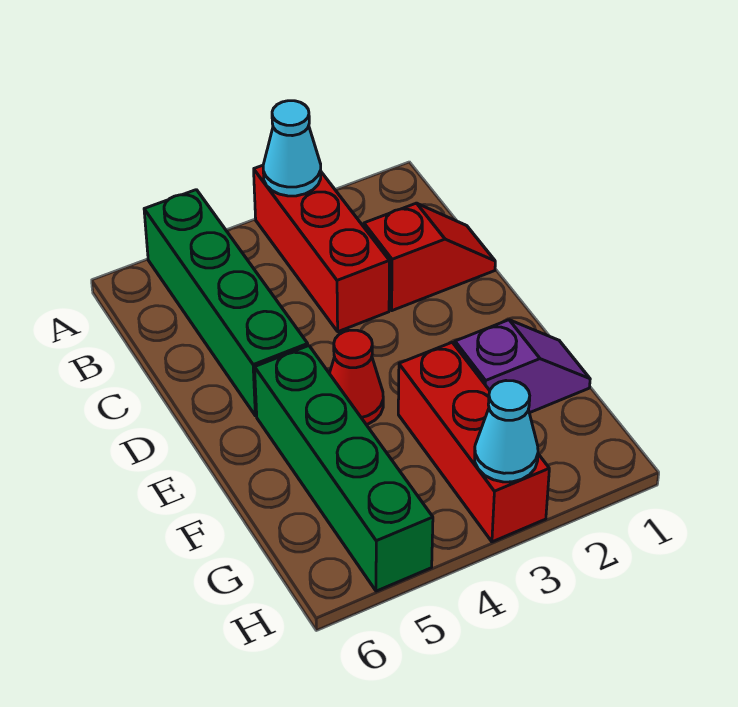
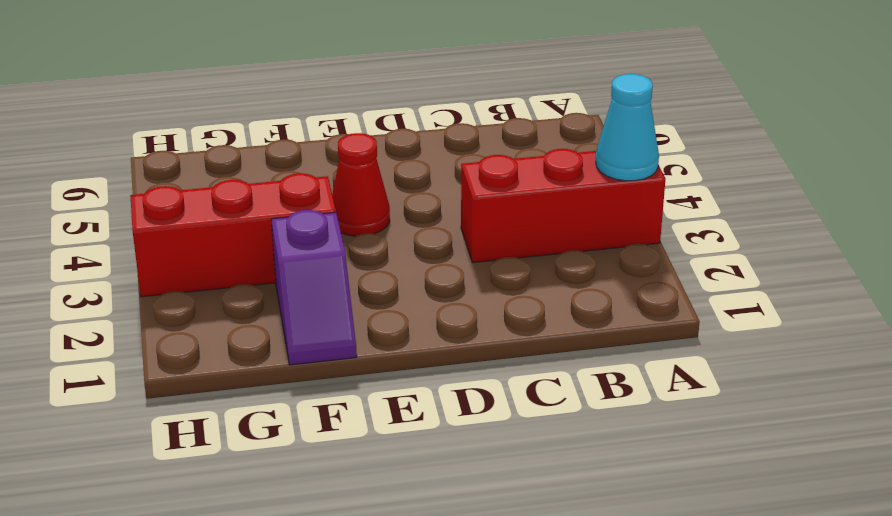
none -> green brick A5:D5 level 1
none -> red slope C1:C2 level 1 top 2

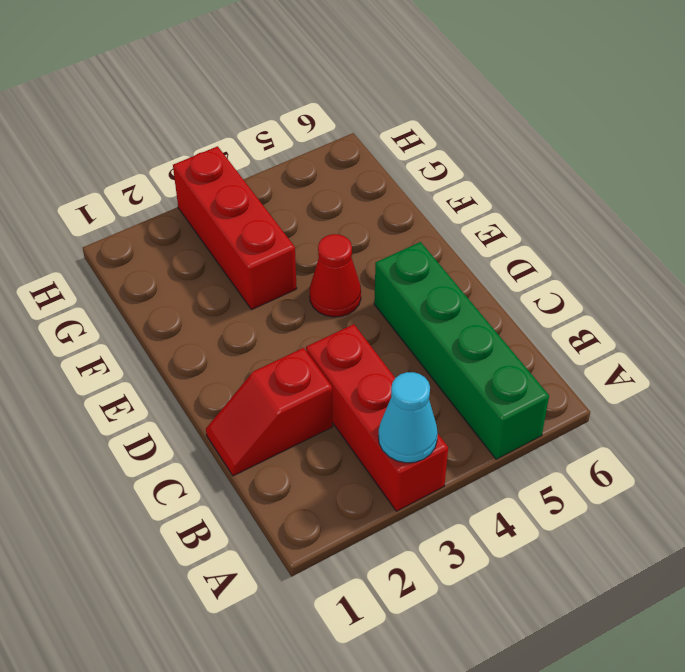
none -> green brick E5:H5 level 1
none -> purple slope F1:F2 level 1 top 2

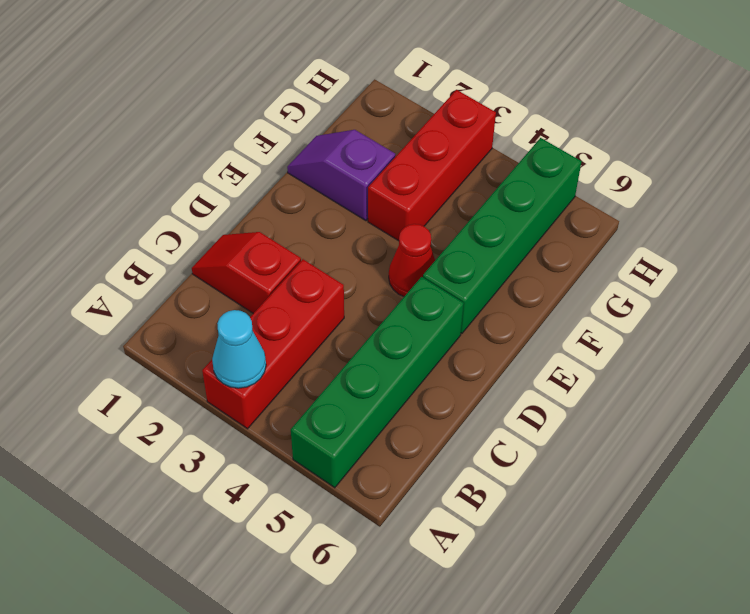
none -> cyan cone H3 level 2

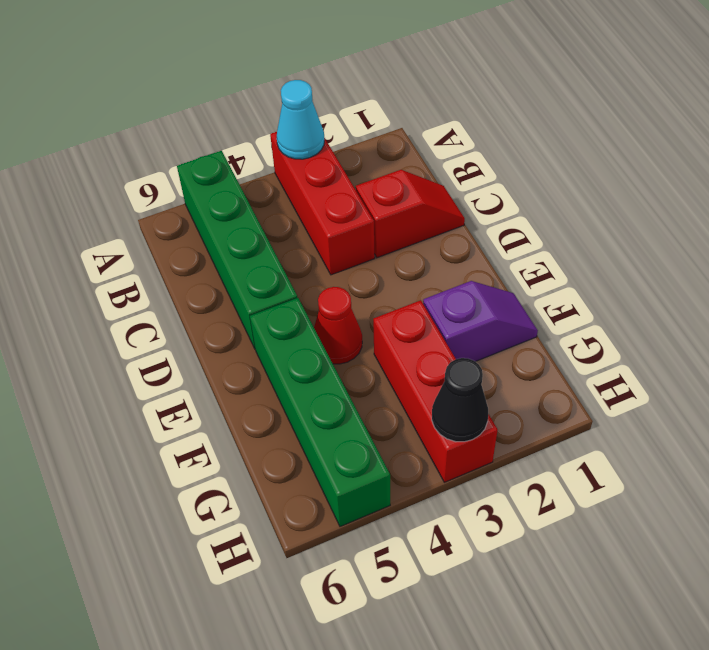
black cone H3 level 2 -> cyan cone H3 level 2

